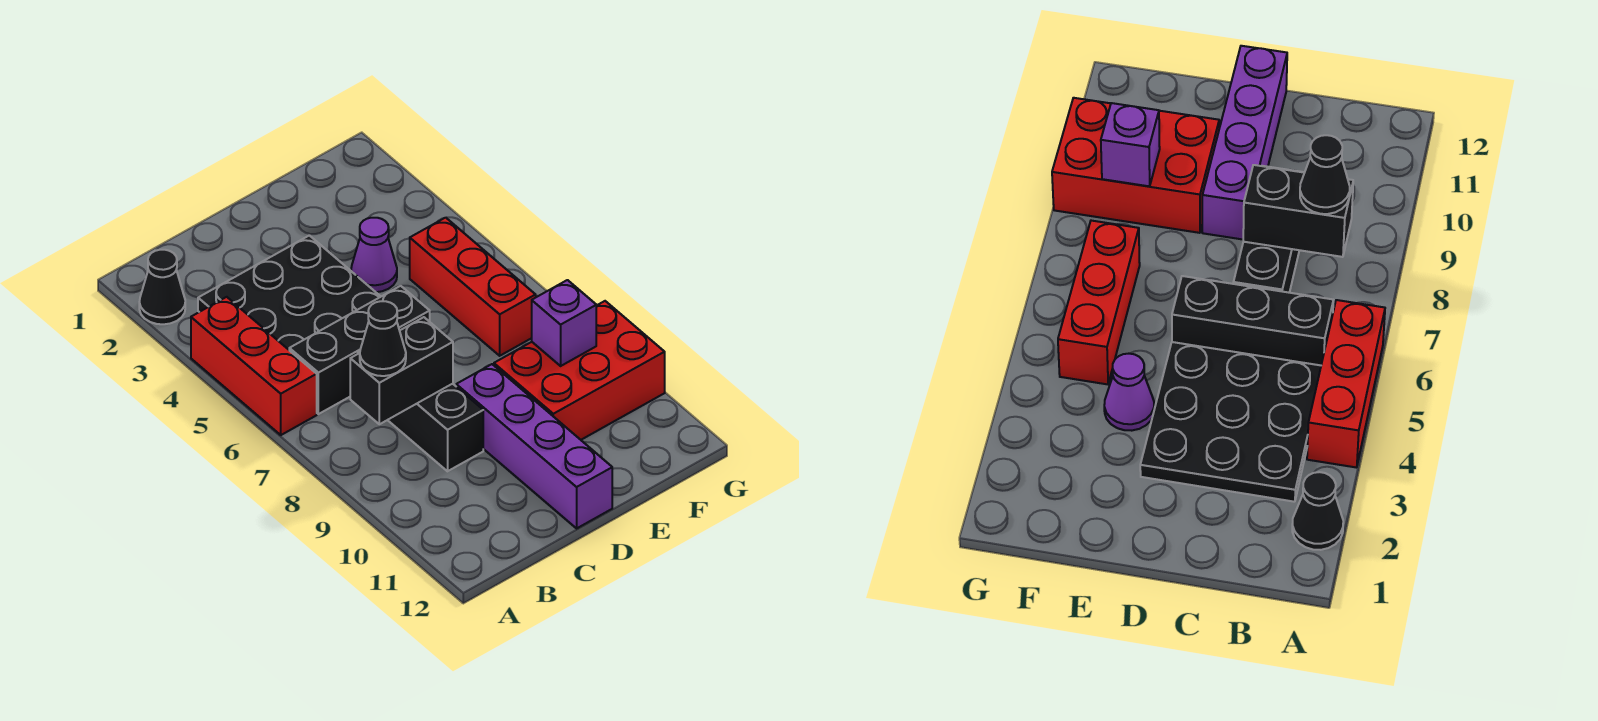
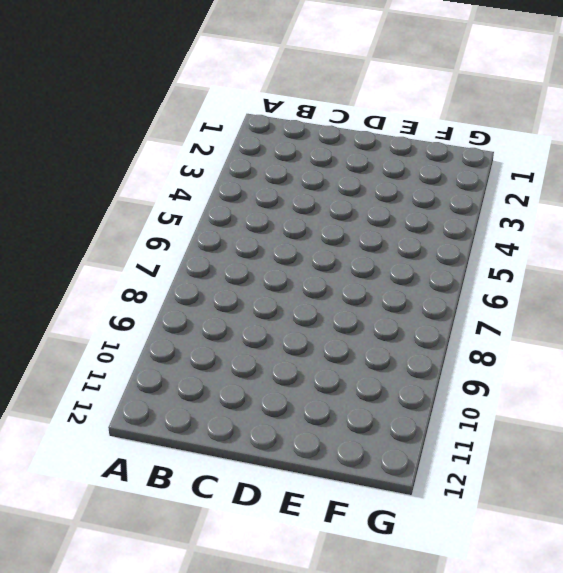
none -> black cone A2 level 1
none -> red brick A4:A6 level 1
none -> black plate B3:D5 level 1

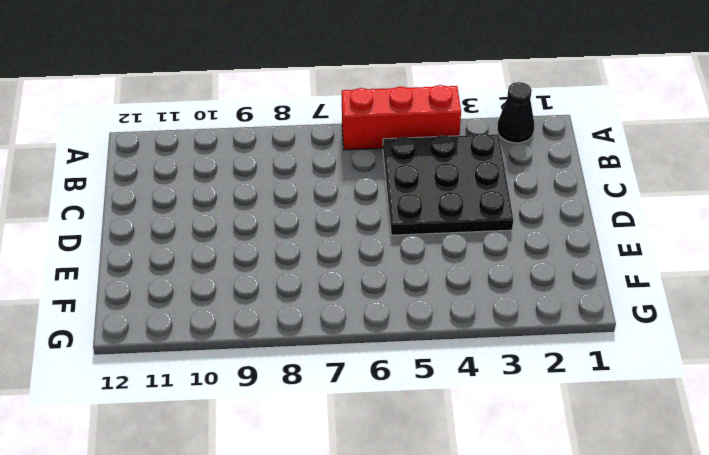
none -> black brick B6:D6 level 1
none -> black brick C7:C9 level 1
none -> purple brick D9:D12 level 1

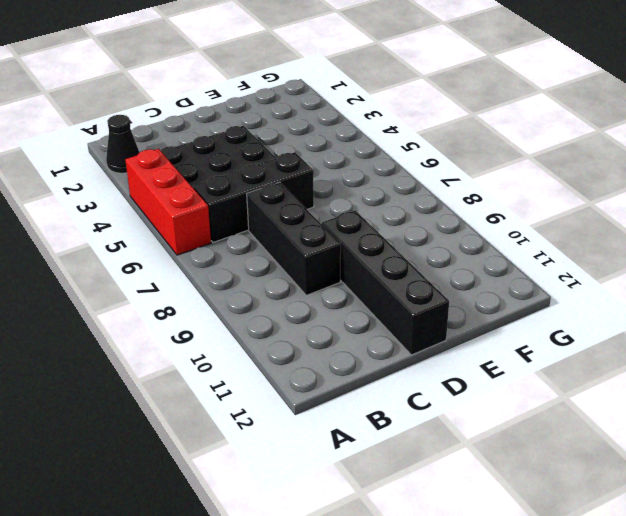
black brick D9:D12 level 1 -> purple brick D9:D12 level 1
none -> purple cone E4 level 1
none -> red brick E9:G10 level 1
none -> red brick F5:F7 level 1

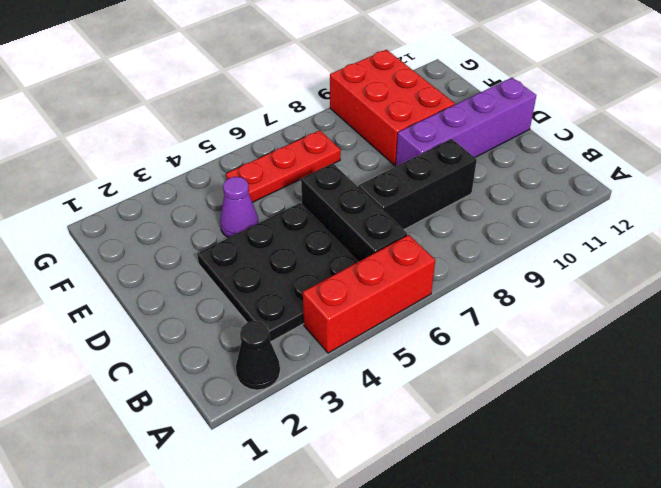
red plate F5:F7 level 1 -> red brick F5:F7 level 1
none -> black brick B8:C8 level 2
none -> purple brick F9 level 2
none -> black cone B8 level 3

